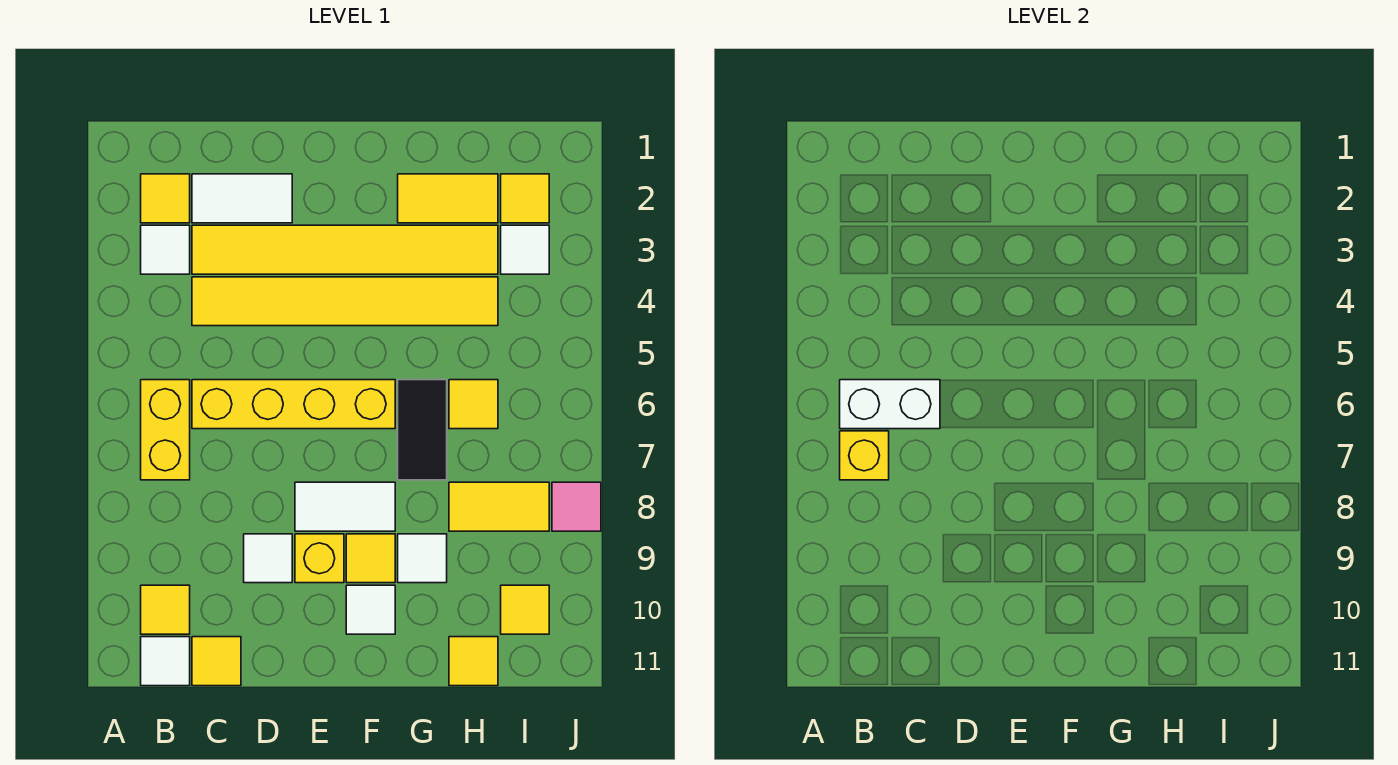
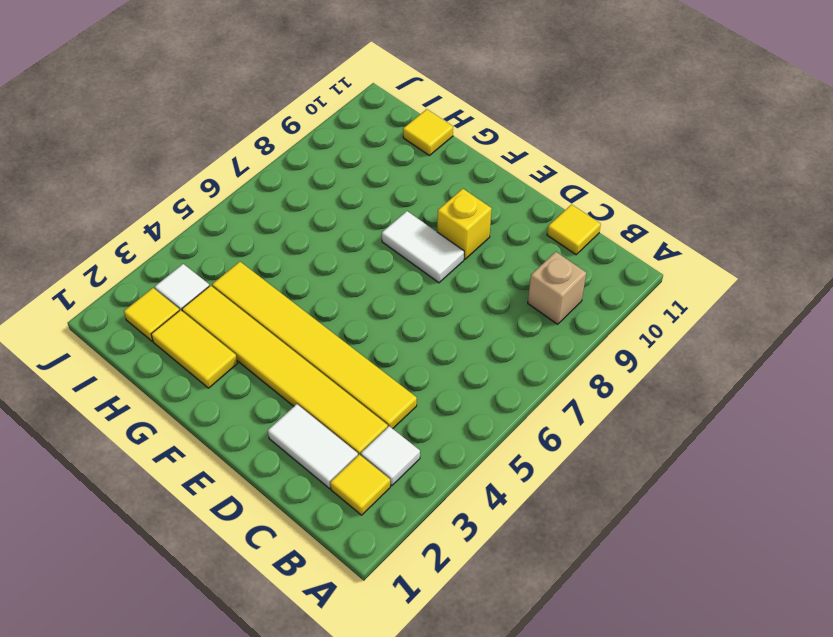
tan brick B9 level 1 -> none
none -> yellow brick B6:B7 level 1
none -> yellow tile B10 level 1
none -> white tile B11 level 1

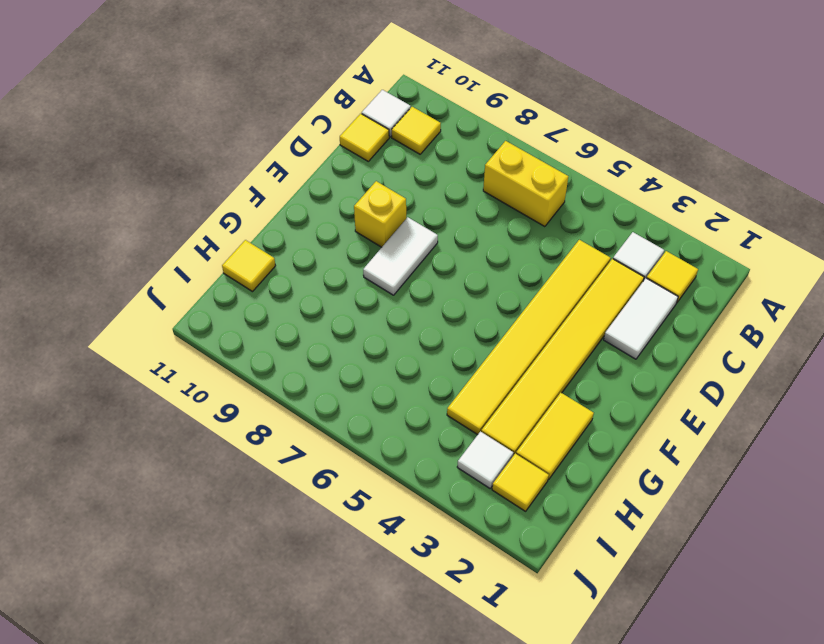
none -> yellow brick C6:F6 level 1
none -> white tile D9 level 1
none -> yellow tile F9 level 1

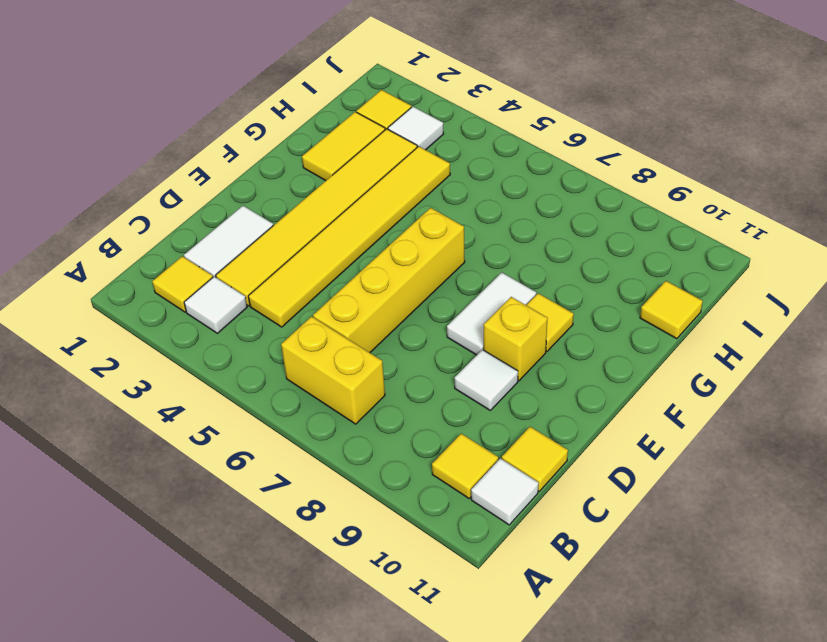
none -> white tile F10 level 1
none -> black tile G6:G7 level 1
none -> white tile G9 level 1

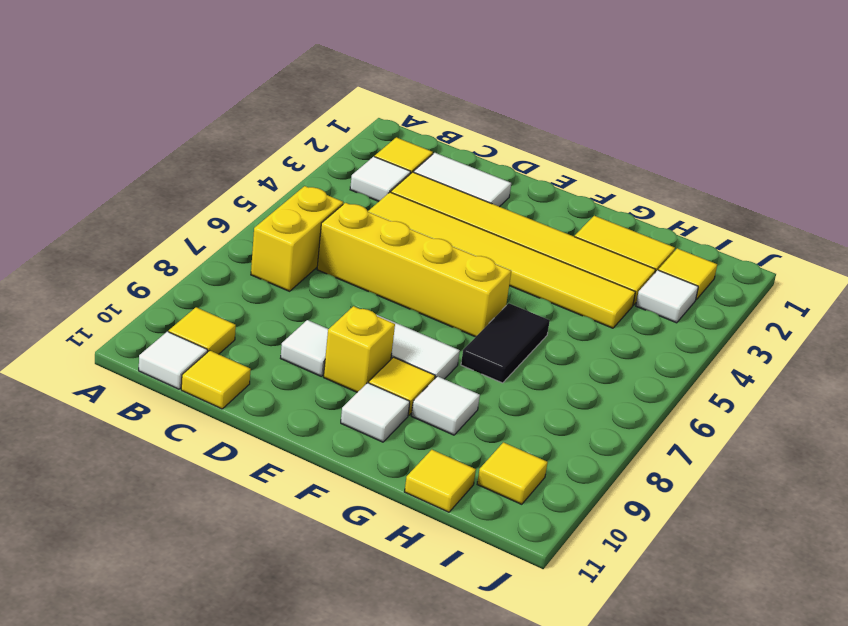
none -> yellow tile H6 level 1
none -> yellow tile H8:I8 level 1
none -> pink tile J8 level 1

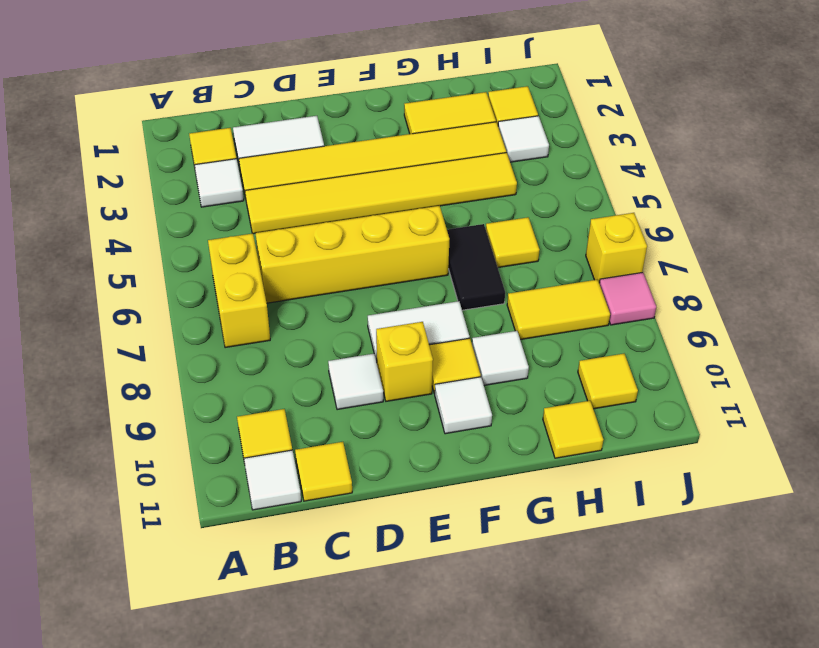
yellow brick J7 level 1 -> yellow brick B7 level 2
none -> white brick B6:C6 level 2

